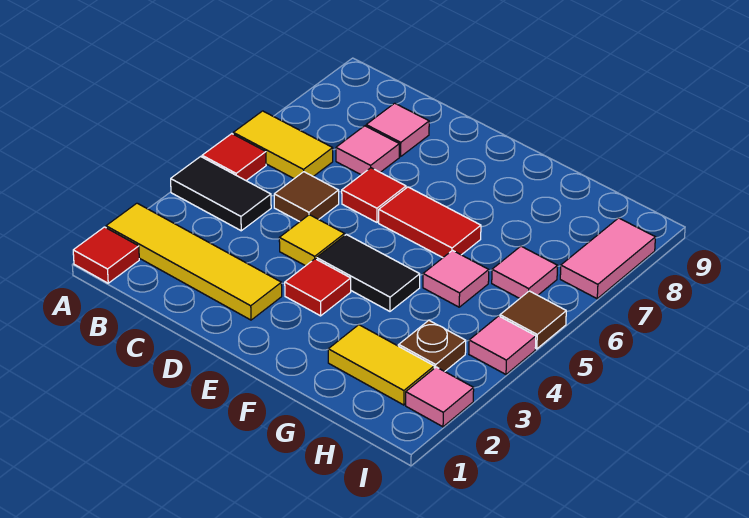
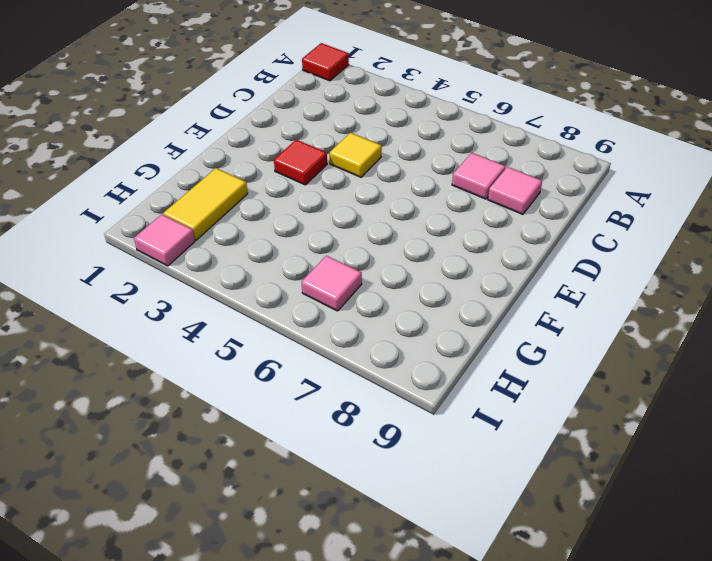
none -> yellow tile A2:D2 level 1
none -> black tile A4:B4 level 1
none -> red tile A5 level 1

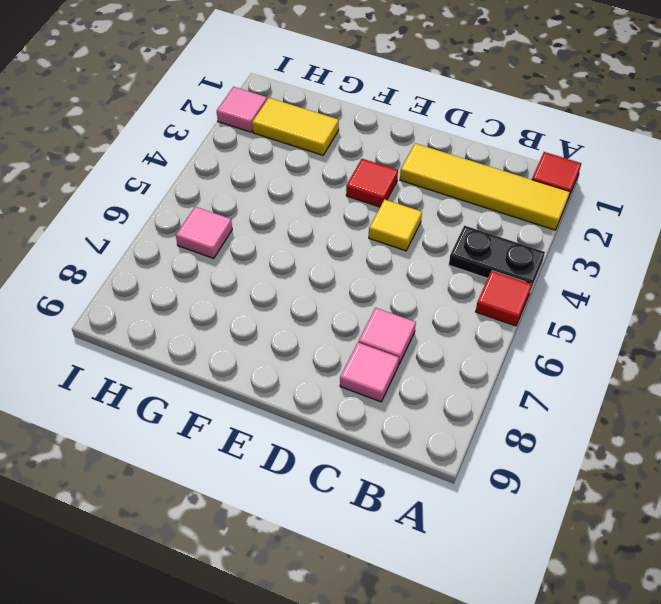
black plate A4:B4 level 1 -> black tile A4:B4 level 1
none -> yellow tile A6:B6 level 1
none -> brown tile C5 level 1
none -> red tile D6 level 1

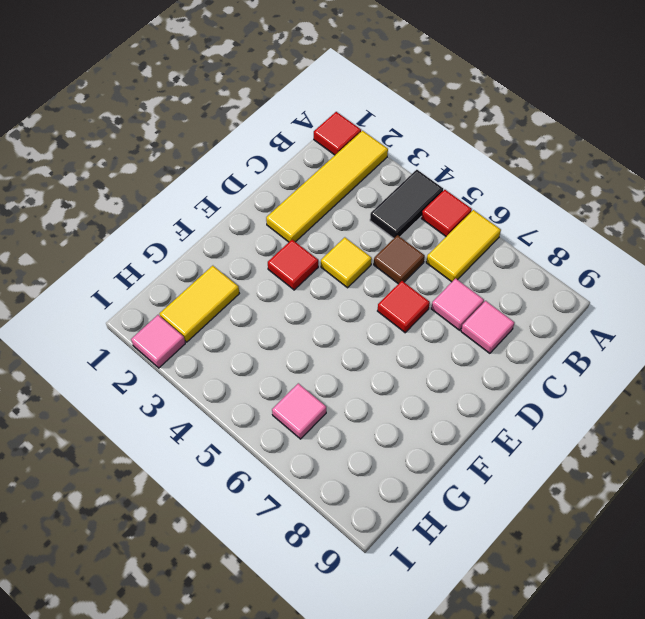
none -> black tile E4:F4 level 1
none -> red tile E6:F6 level 1
none -> pink tile G5 level 1

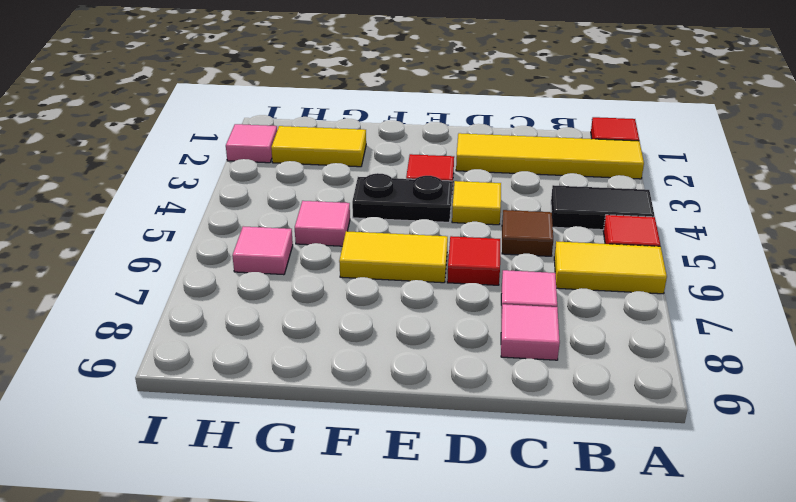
black plate E4:F4 level 1 -> black tile E4:F4 level 1
yellow tile E6:F6 level 1 -> red tile E6:F6 level 1
none -> brown plate H3 level 1
none -> pink tile I4 level 1
none -> brown tile I5 level 1

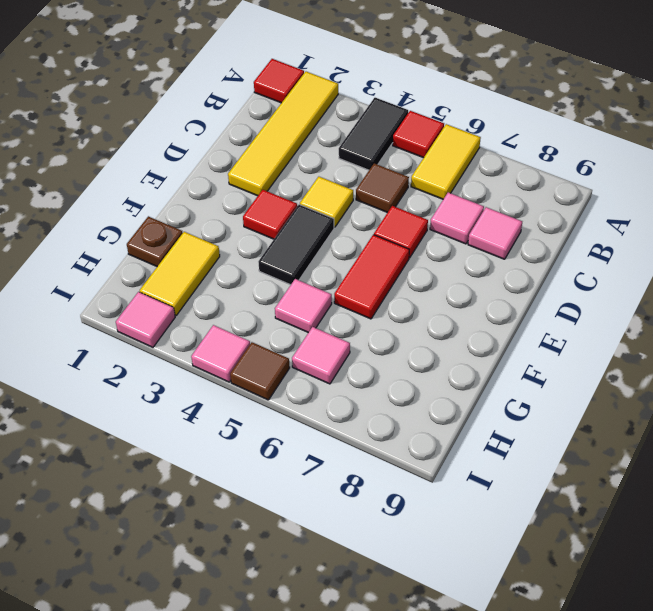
brown plate G1 level 1 -> brown plate H3 level 1
none -> pink tile I7:I8 level 1

